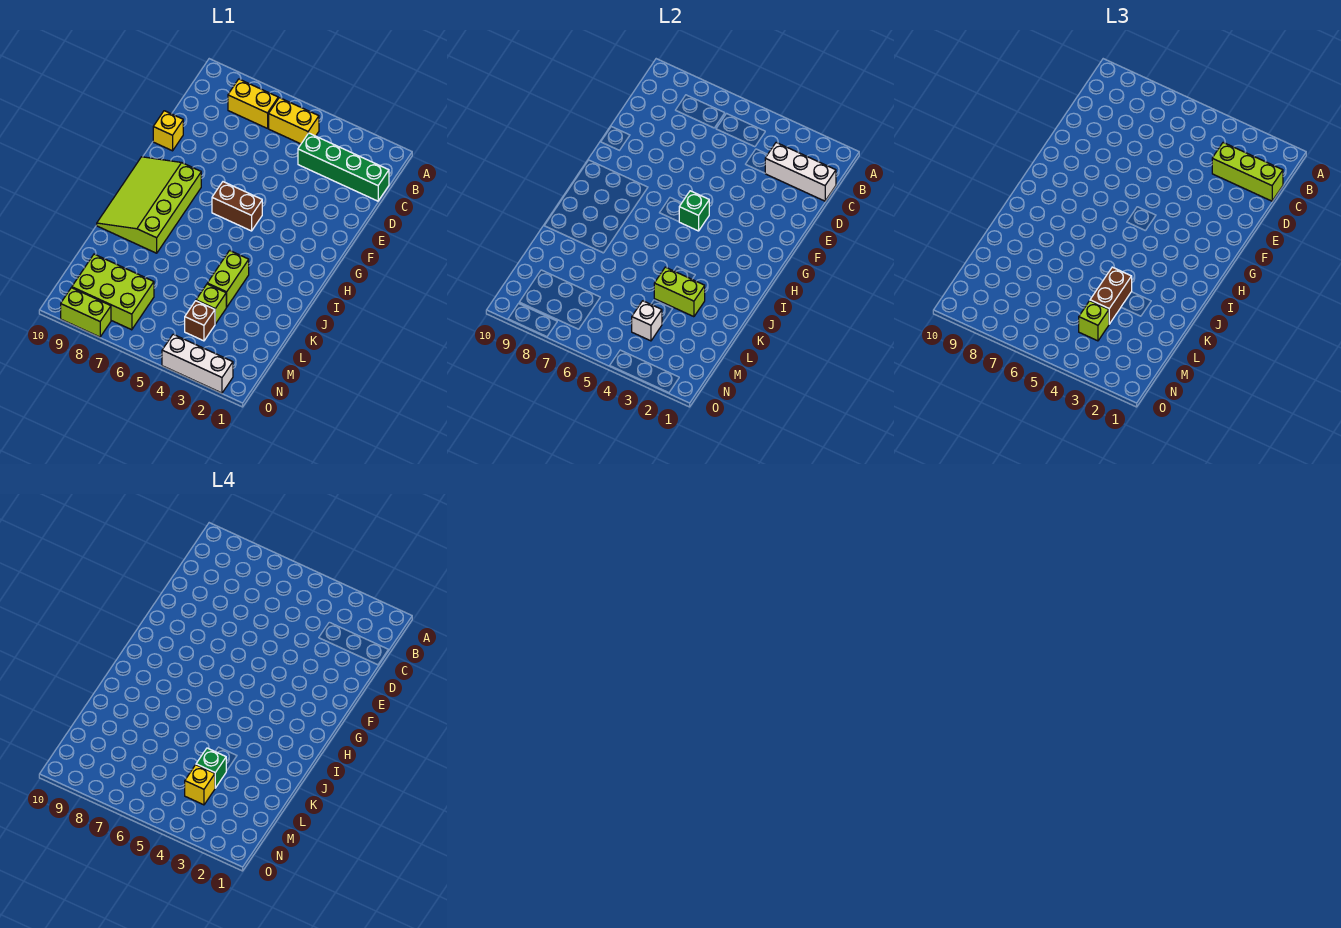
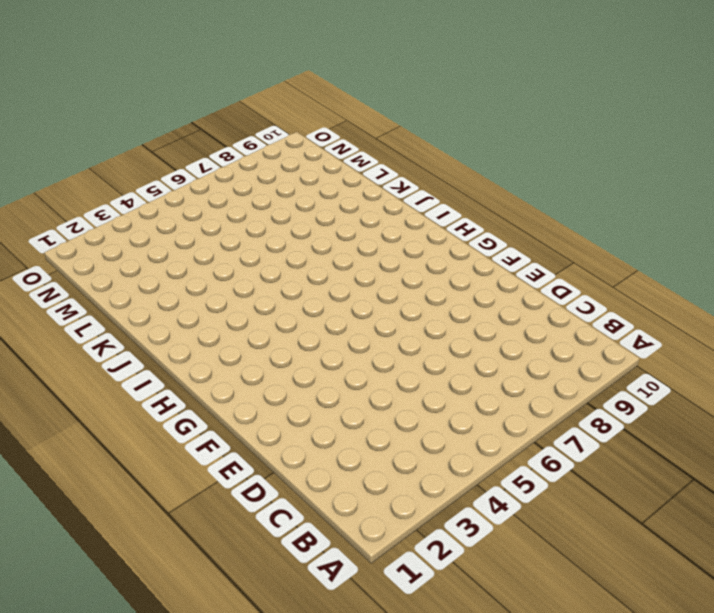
none -> yellow brick B5:B6 level 1
none -> yellow brick B7:B8 level 1
none -> green brick C1:C4 level 1

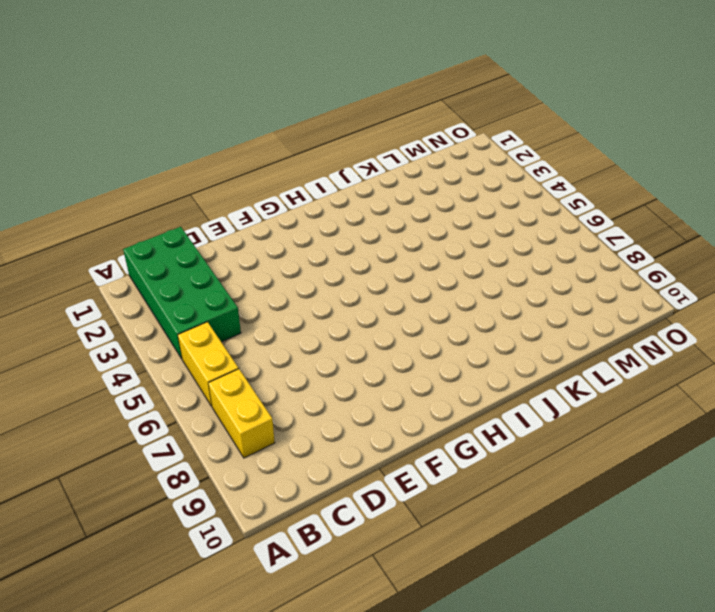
green brick B1:C4 level 1 -> green brick C1:C4 level 1
none -> yellow brick E10 level 1
none -> brown brick G5:G6 level 1
none -> lime slope G8:J10 level 1 top 8

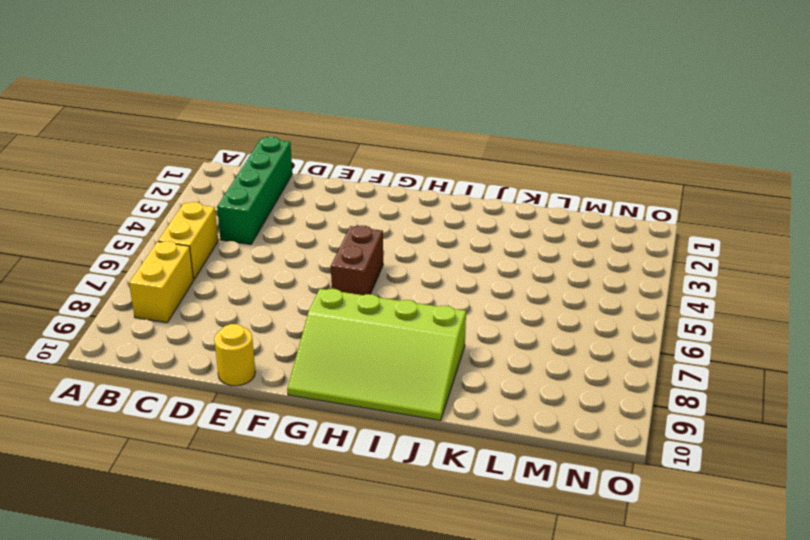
yellow round brick E10 level 1 -> yellow brick E10 level 1
none -> lime brick J4:K4 level 1
none -> lime brick L4 level 1
none -> brown brick M4 level 1

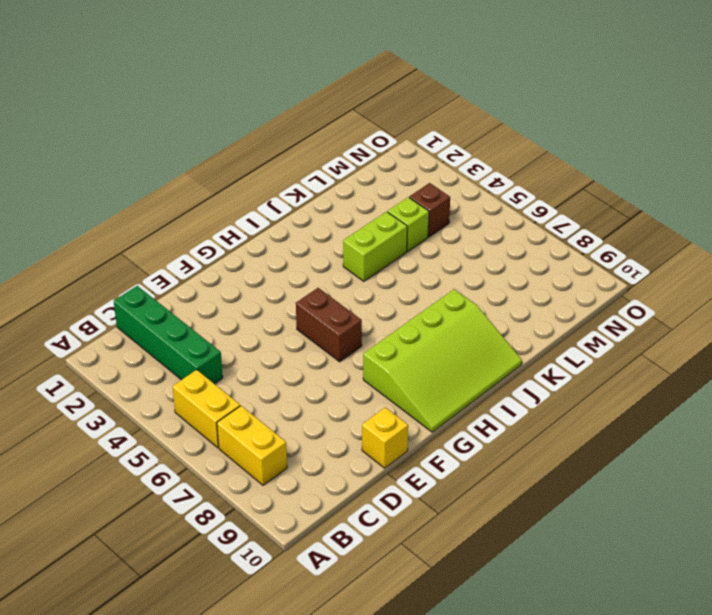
none -> lime brick M7:N9 level 1
none -> white brick O2:O4 level 1
none -> lime brick O8:O9 level 1

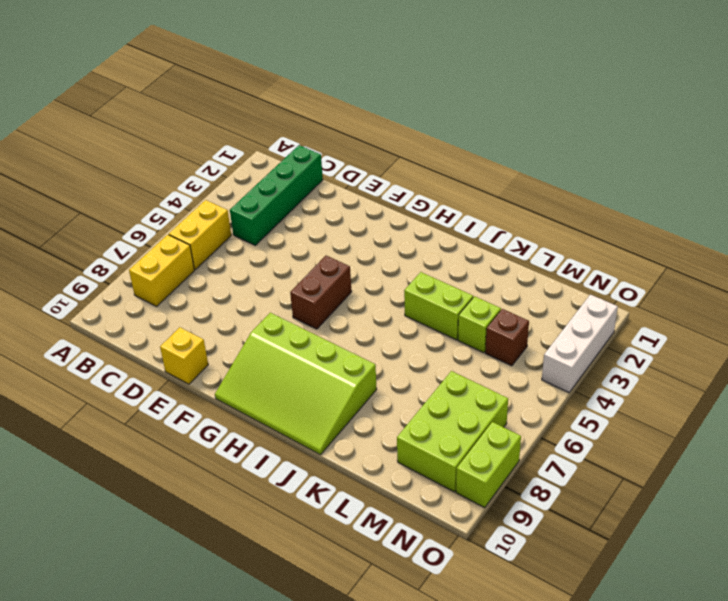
none -> white brick C1:C3 level 2
none -> green brick G5 level 2
none -> lime brick K3:K4 level 2

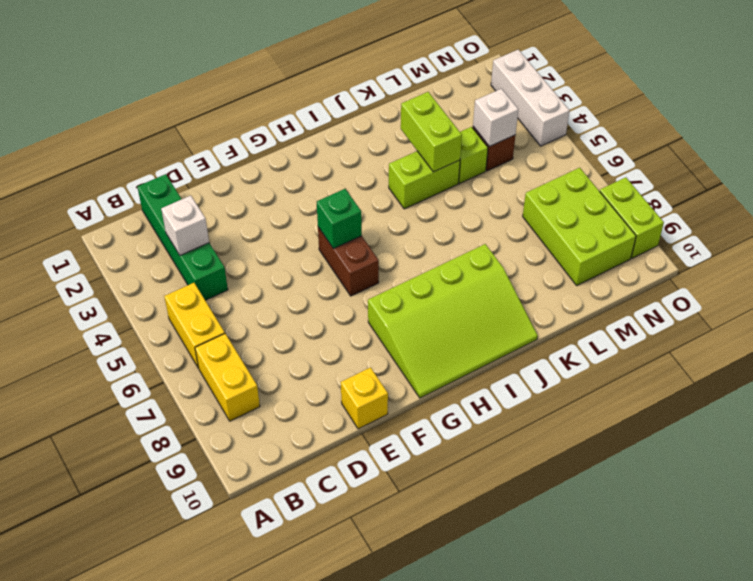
white brick C3 level 2 -> white brick C1:C3 level 2
none -> lime brick C1:C3 level 3
none -> brown brick K4:L4 level 3
none -> lime brick M4 level 3

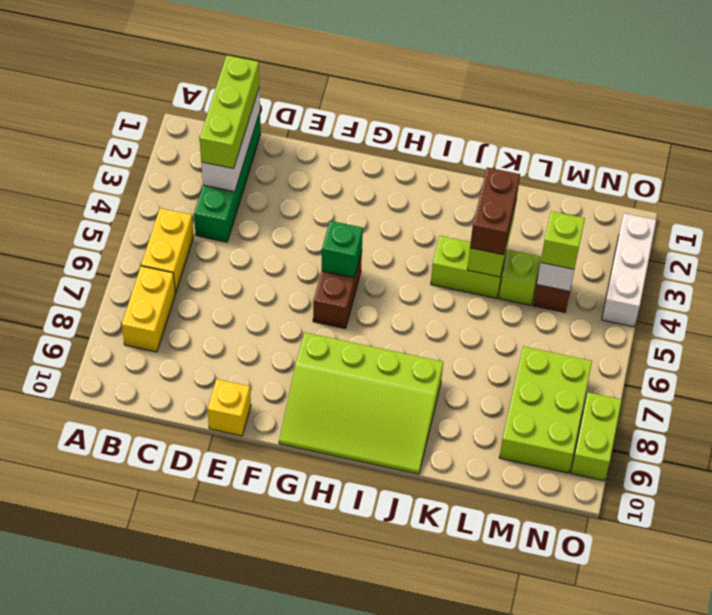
brown brick K3:K4 level 3 -> brown brick K4:L4 level 3
none -> green brick L4 level 4
none -> yellow brick M4 level 4

